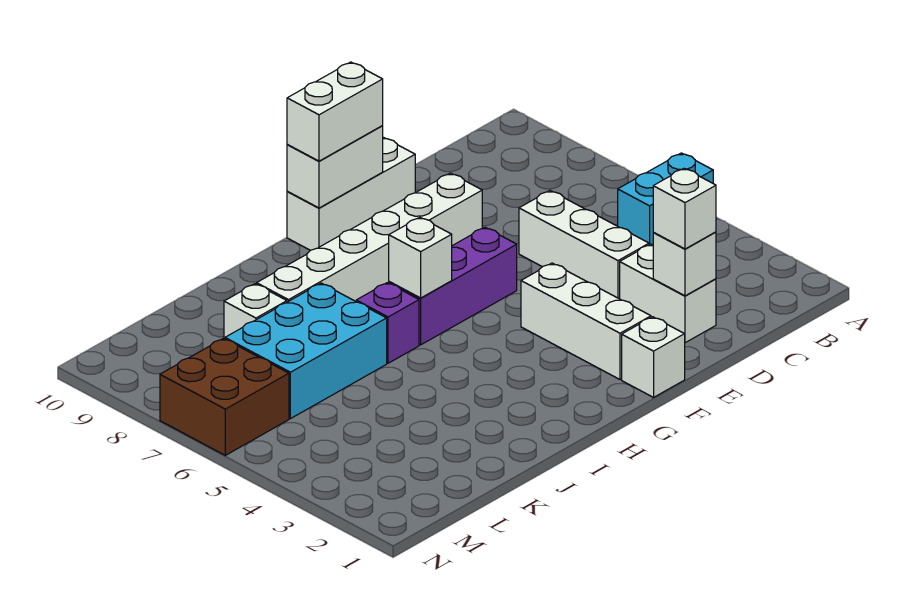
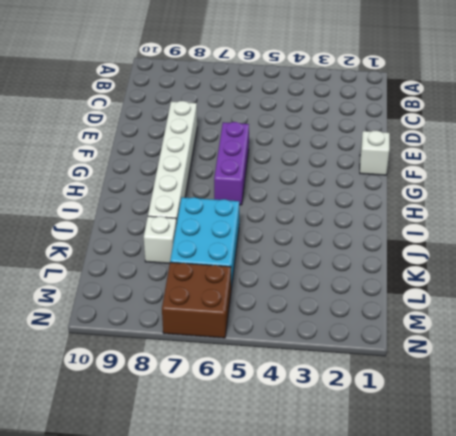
none -> cyan brick A5:B5 level 1
none -> white brick D2:D3 level 1
none -> white brick D4:D6 level 1

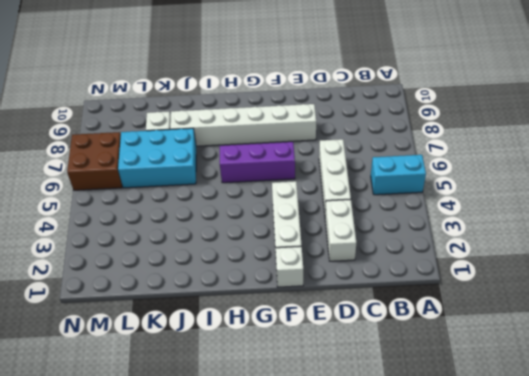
none -> white brick E10:G10 level 1
none -> purple brick I6 level 1
none -> white brick D2 level 2

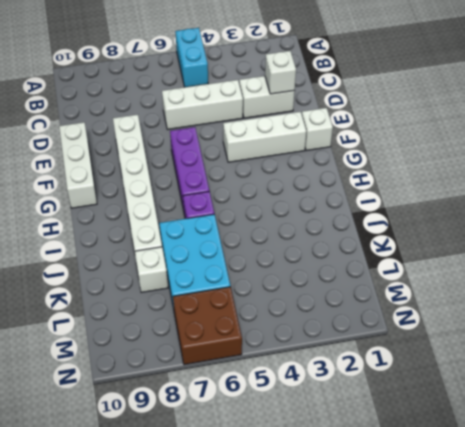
none -> white brick F10:G10 level 2
none -> white brick H6 level 2
none -> white brick D2 level 3

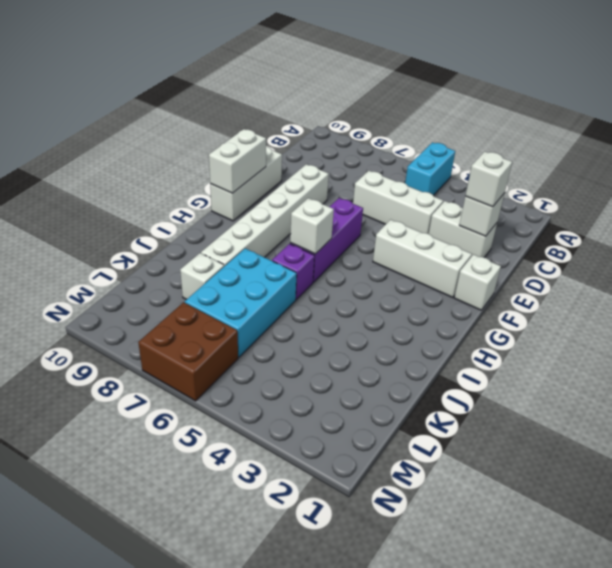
none -> white brick F10:G10 level 3

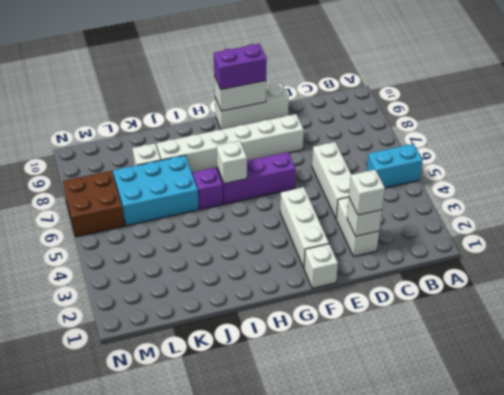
purple brick F10:G10 level 3 -> white brick F10:G10 level 3

